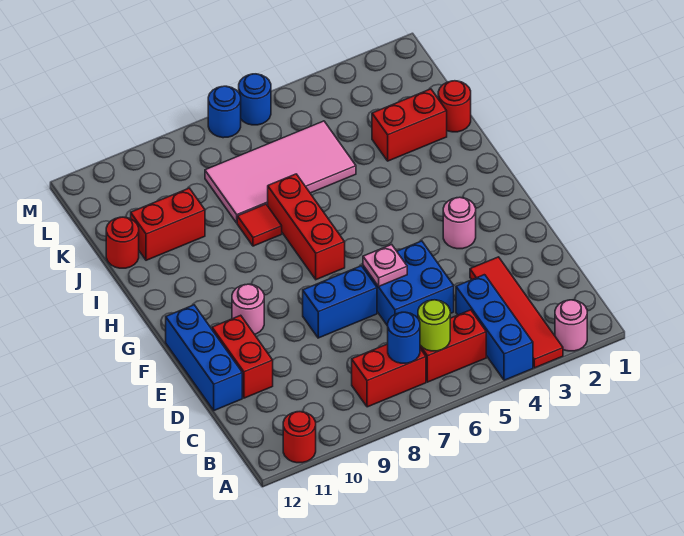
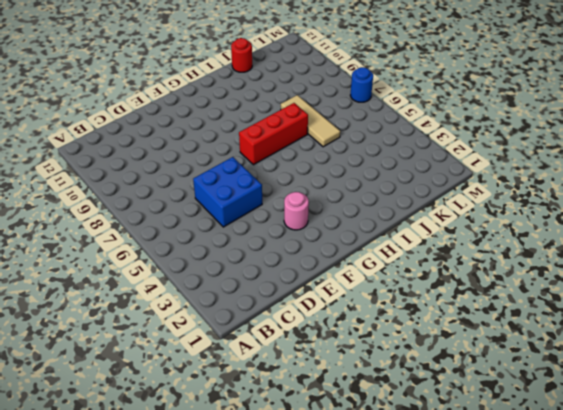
tan tile J6:J8 level 1 -> pink tile J5:K8 level 1
none -> pink round brick A2 level 1
none -> red tile A3:D3 level 1
none -> blue brick A4:C4 level 1

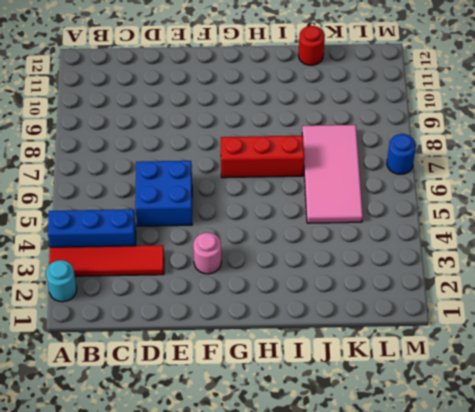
cyan round brick A2 level 1 -> pink round brick A2 level 1
none -> red round brick A11 level 1
none -> red brick B5:B6 level 1
none -> red brick B7:B8 level 1

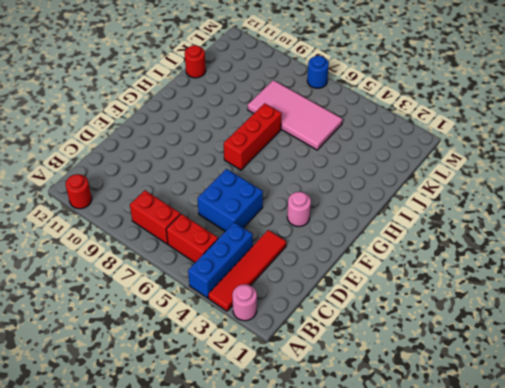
none -> red brick D11:E11 level 1
none -> blue brick D12:F12 level 1
none -> blue brick E7:E8 level 1

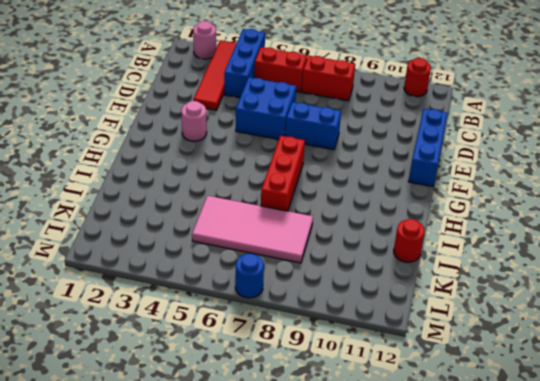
none -> red brick D11:E11 level 1
none -> pink round brick F10 level 1
none -> red tile I8 level 1

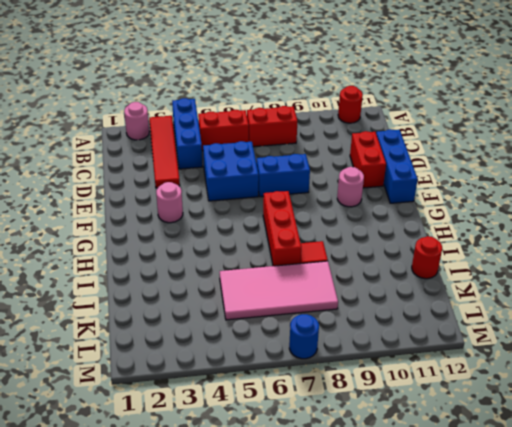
none -> red round brick J1 level 1
none -> red brick J2:J3 level 1
none -> red brick J10:J11 level 1

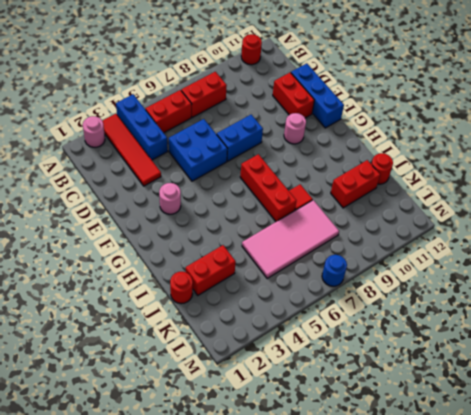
none -> blue round brick M6 level 1
none -> lime round brick B6 level 2
none -> blue round brick B7 level 2

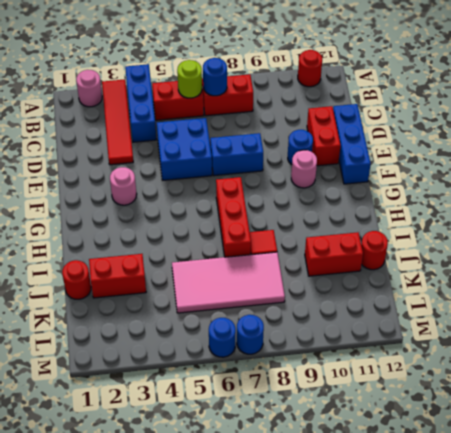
blue round brick E10 level 1 -> none
none -> pink plate E6 level 2

